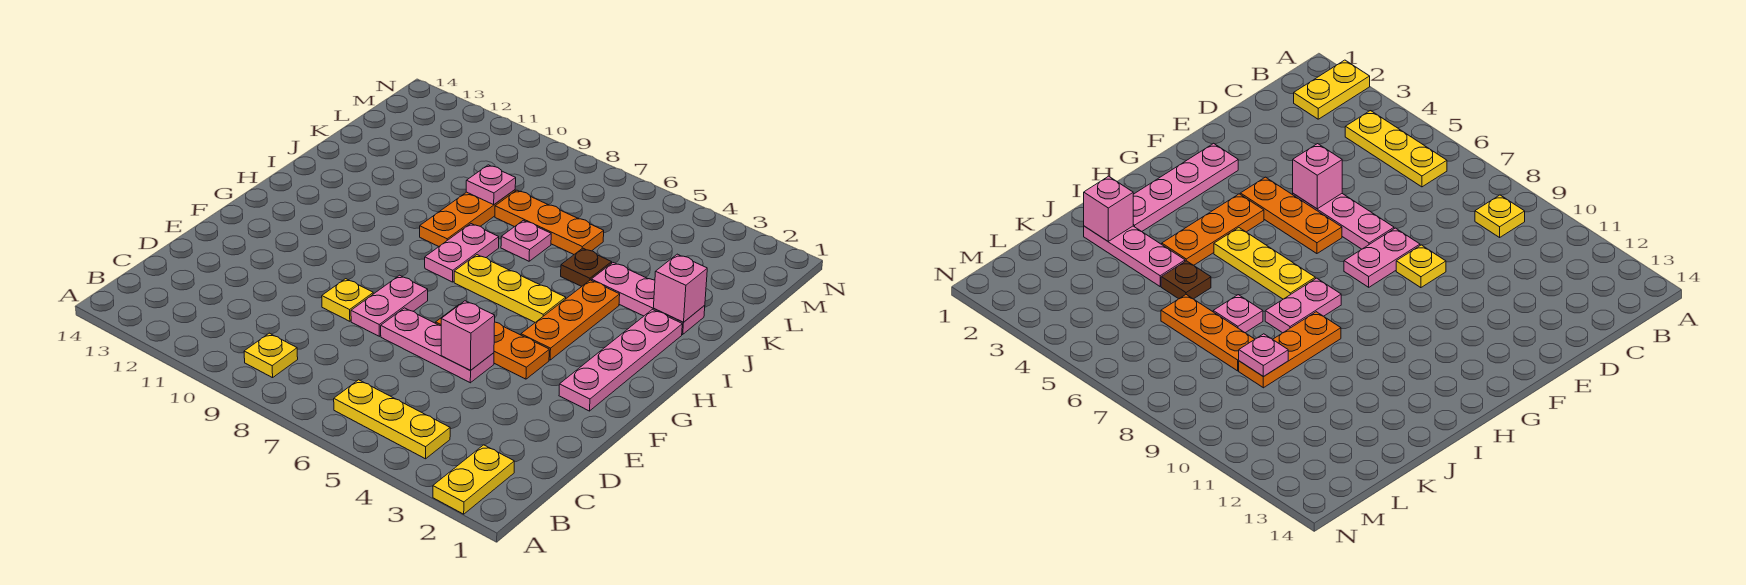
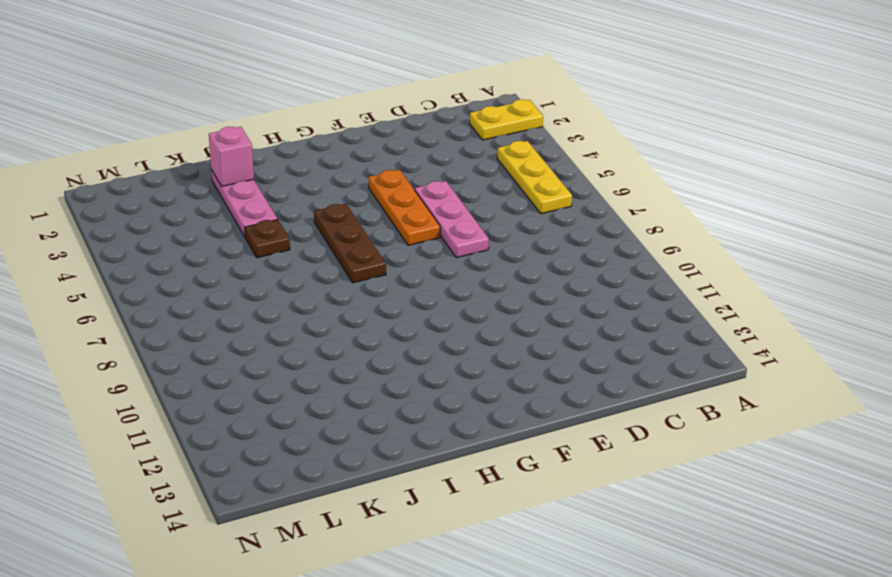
brown plate H5:H7 level 1 -> yellow plate H5:H7 level 1
none -> yellow plate B9 level 1
none -> pink plate E8:F8 level 1
none -> yellow plate E9 level 1

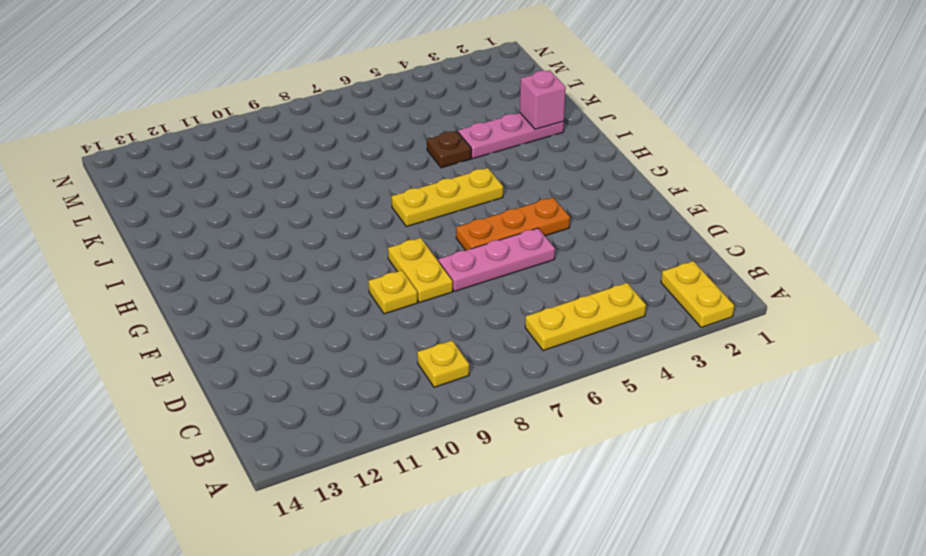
yellow plate E8:F8 level 1 -> pink plate E8:F8 level 1
none -> pink plate F2:I2 level 1
none -> orange plate G4:I4 level 1
none -> pink plate H8:I8 level 1

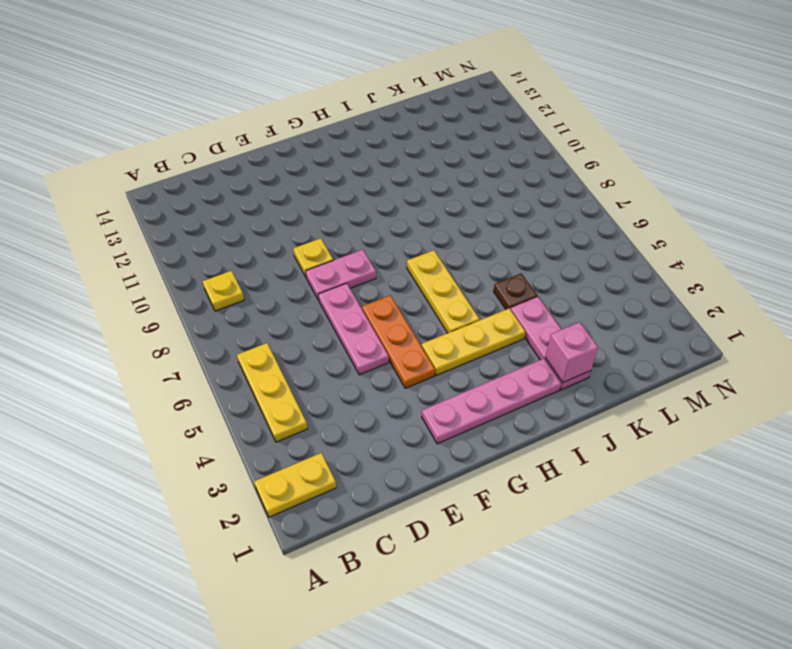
yellow plate G4:I4 level 1 -> orange plate G4:I4 level 1
none -> pink plate H8:I8 level 1
none -> orange plate I9:K9 level 1
none -> pink plate J7 level 1

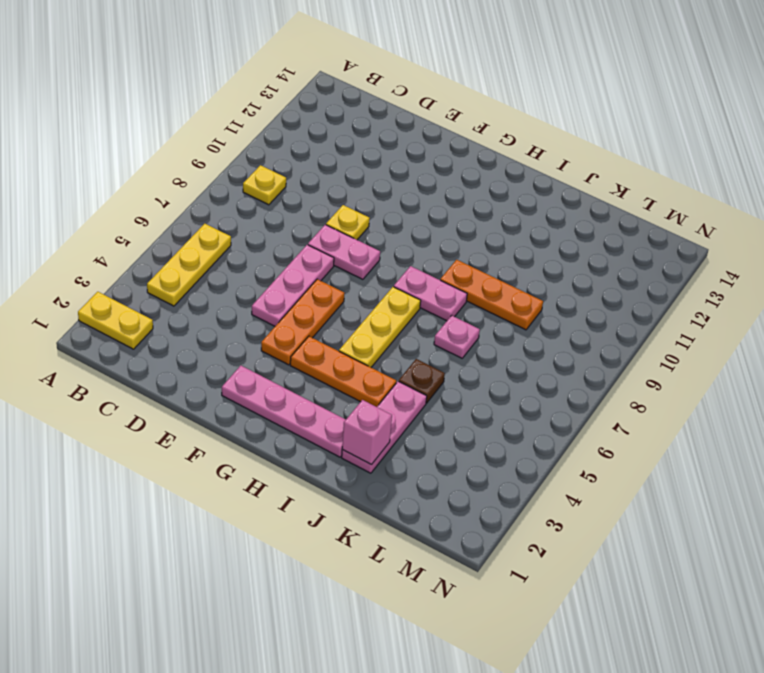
none -> orange plate K6:K8 level 1
none -> pink brick E5 level 2
none -> pink plate K9 level 2

